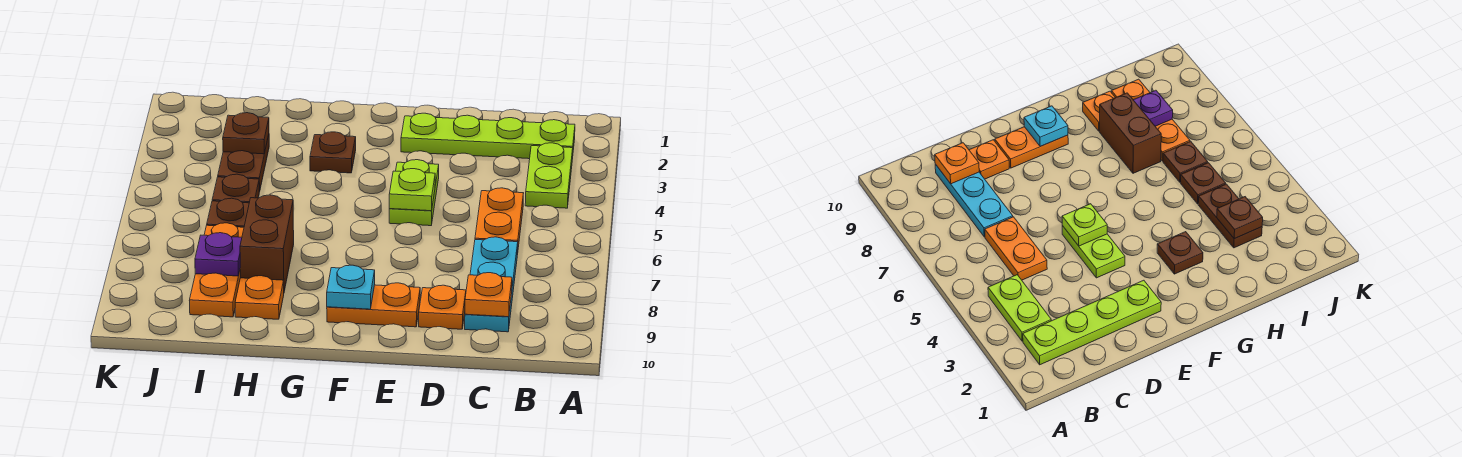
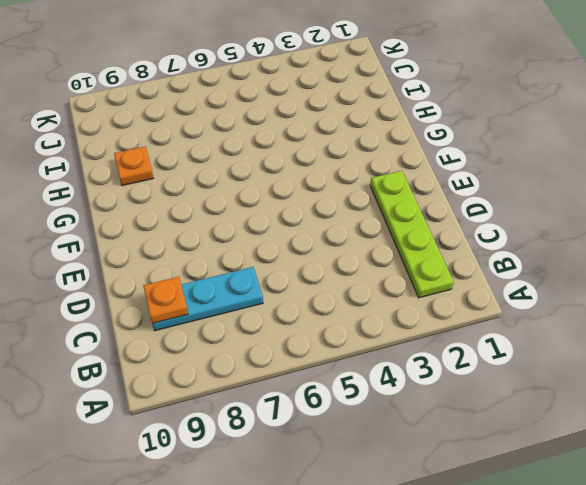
none -> lime plate B3:B4 level 1
none -> orange plate C5:C6 level 1
none -> orange plate D9 level 1

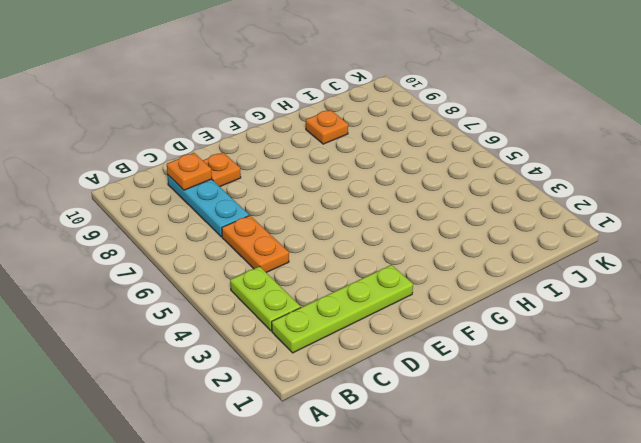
none -> lime plate E4:E5 level 1
none -> orange plate E9:F9 level 1
none -> brown plate G3 level 1

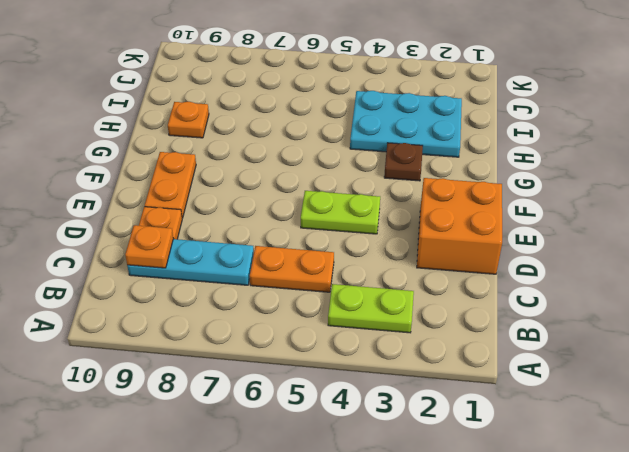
orange brick D1:E2 level 1 -> lime plate B2:E2 level 1
cyan plate H2:I4 level 1 -> brown plate I3:I4 level 1
none -> brown brick H7:H8 level 1
none -> brown plate I5 level 1
none -> brown plate I6 level 1

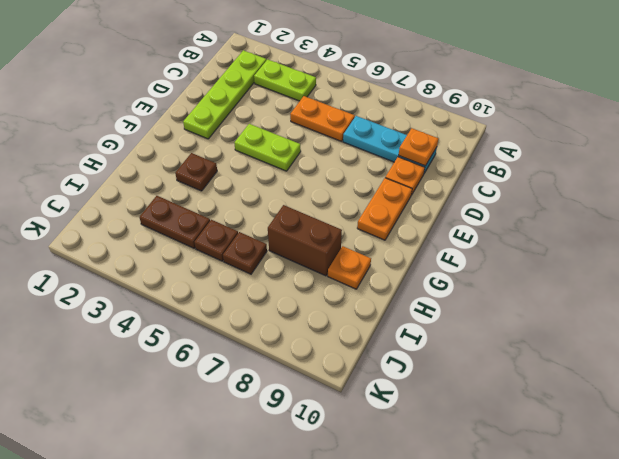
none -> orange plate I7:I9 level 1
none -> lime plate E5 level 2
none -> cyan plate F9 level 2

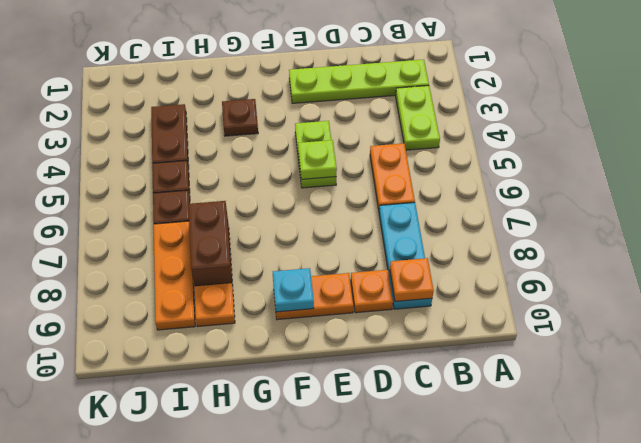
none -> brown plate I3 level 2
none -> purple plate I8 level 2

